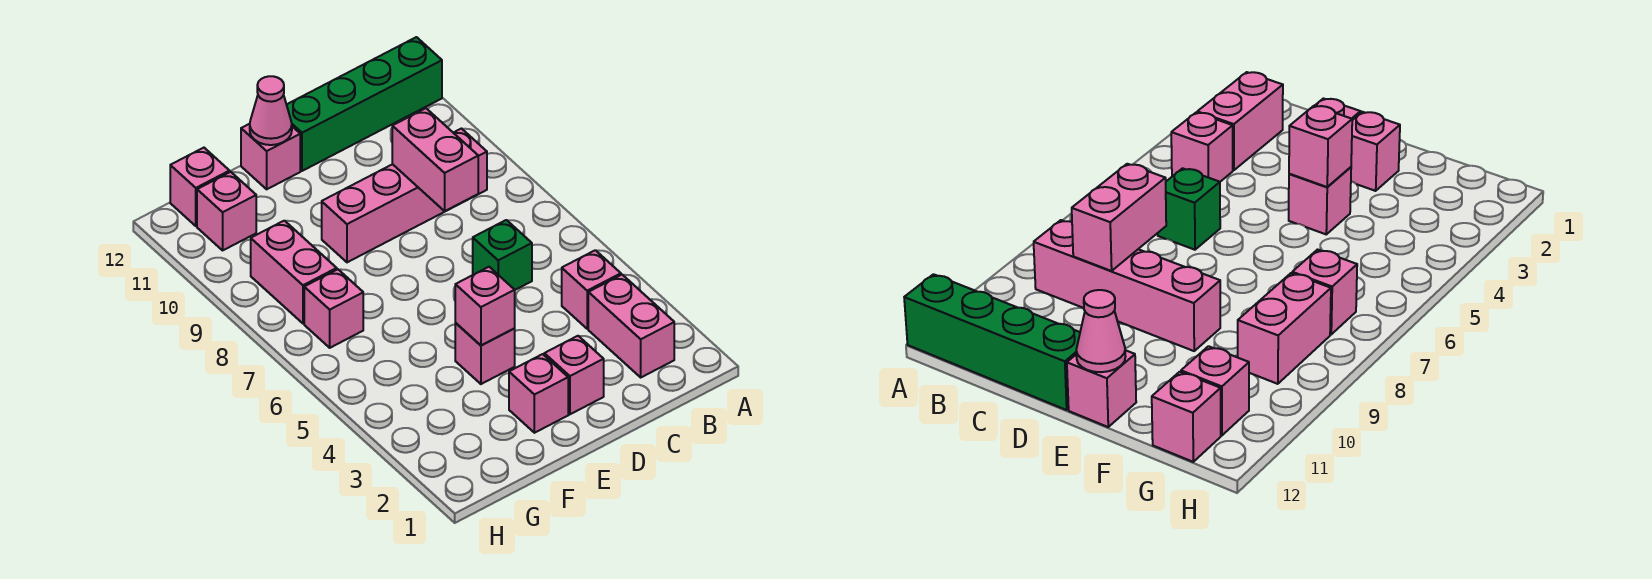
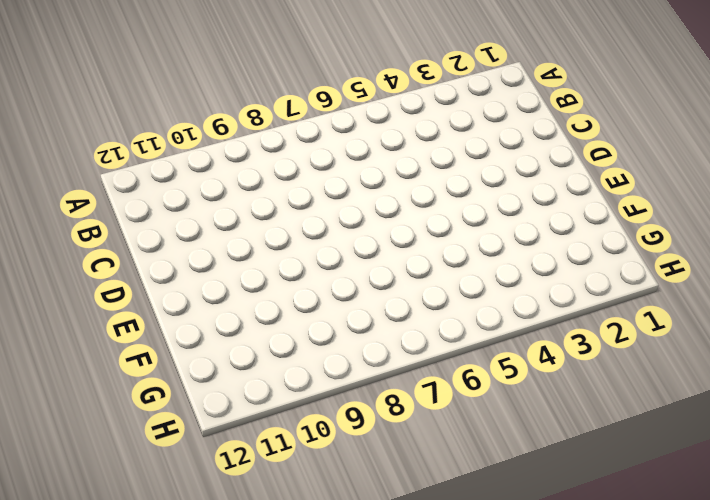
none -> green brick A12:D12 level 1
none -> pink brick B2:B3 level 1
none -> pink brick B4 level 1

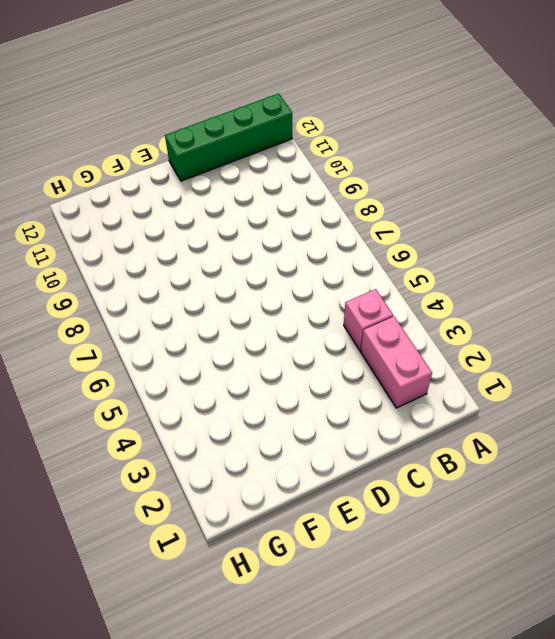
none -> pink brick B9:E9 level 1
none -> green brick C6 level 1
none -> pink brick D2 level 1

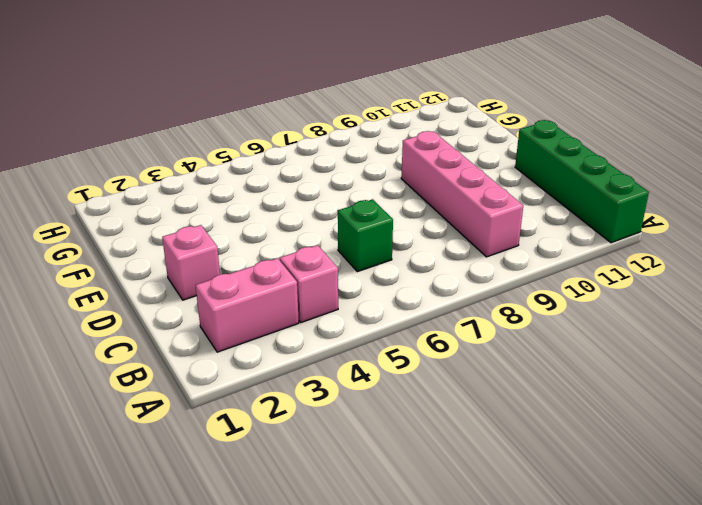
none -> pink brick E2 level 1
none -> pink brick E4 level 1
none -> pink brick E12 level 1

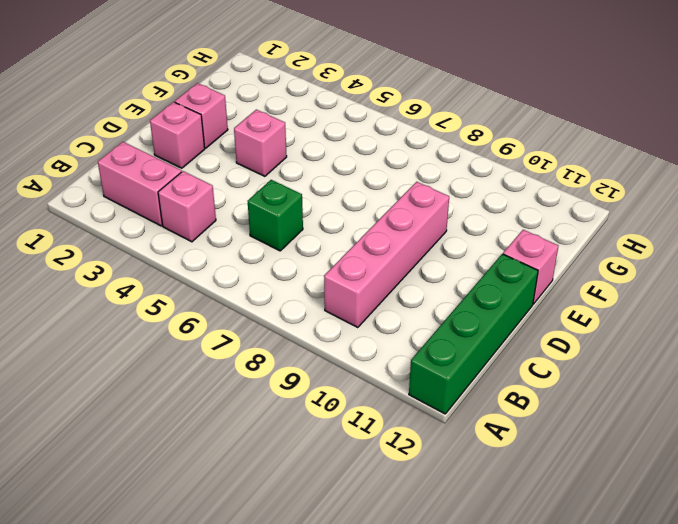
none -> pink brick G7 level 1
none -> pink brick G8:G9 level 1
none -> pink brick G11 level 1

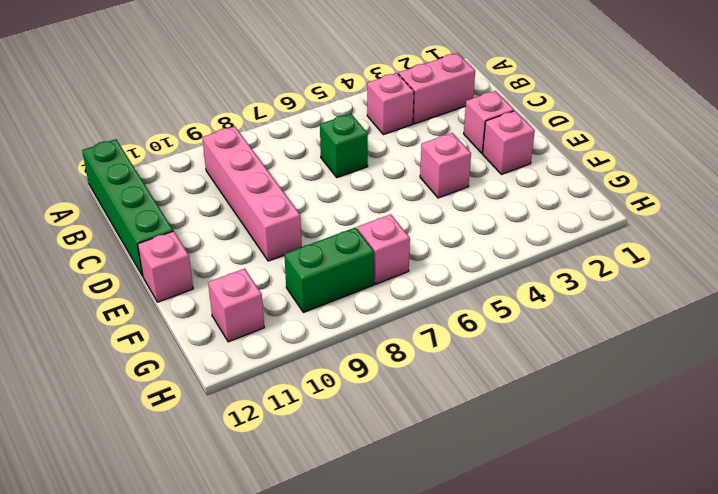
green brick G8:G9 level 1 -> pink brick G8:G9 level 1
none -> pink brick G12 level 1
none -> pink brick C8:C9 level 2
none -> pink brick E4 level 2

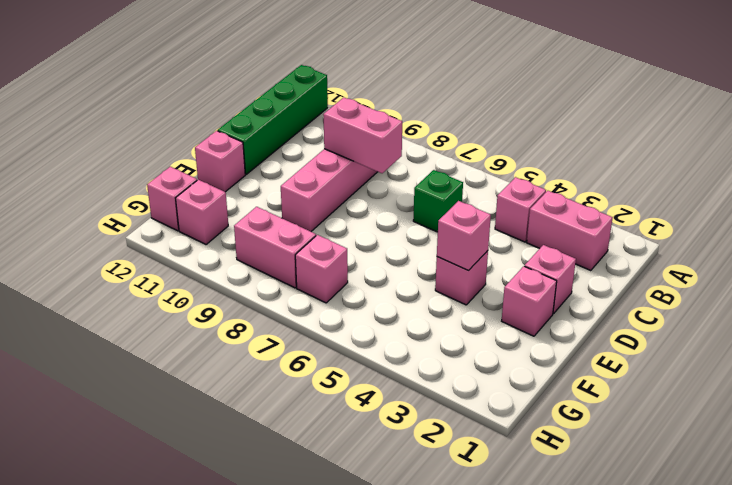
none -> pink cone E12 level 2

